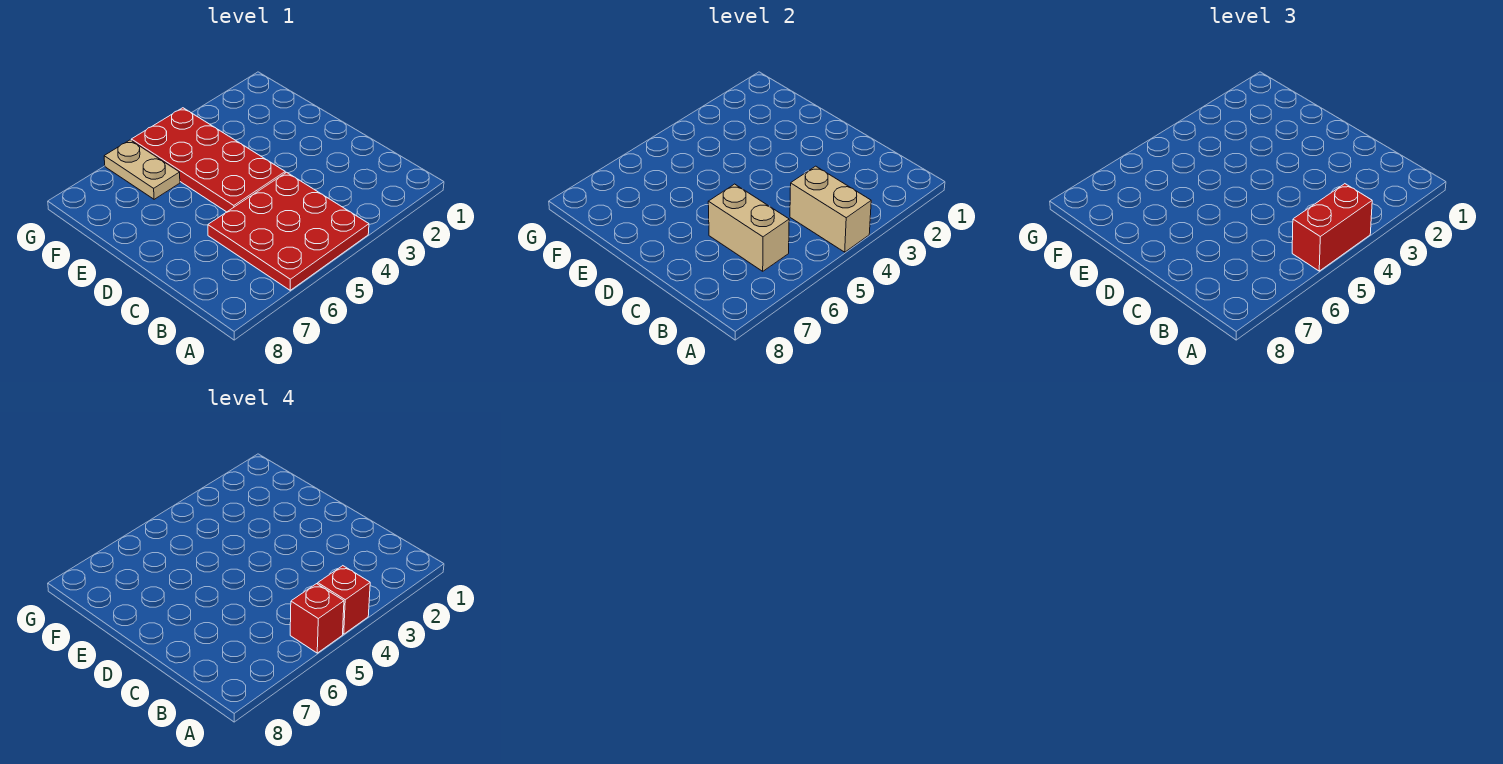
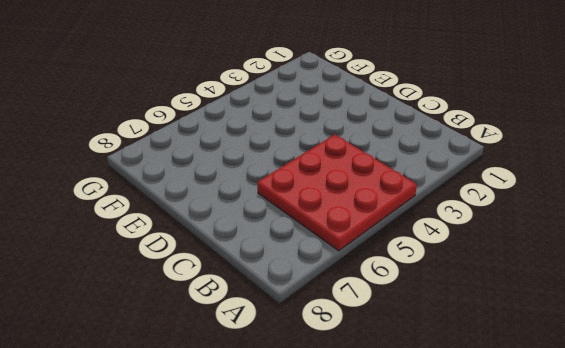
none -> red plate D4:G5 level 1
none -> tan plate F6:G6 level 1

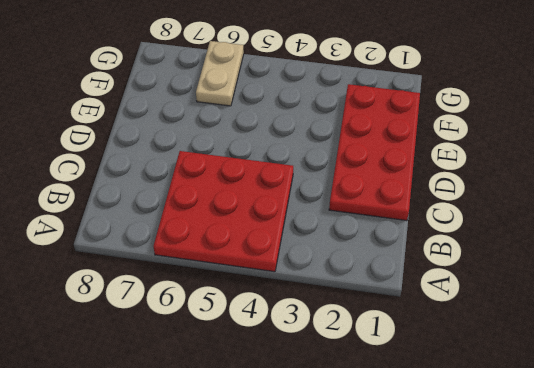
red plate C1:F2 level 1 -> red plate D4:G5 level 1
none -> tan brick A4:B4 level 2
none -> tan brick B6:C6 level 2

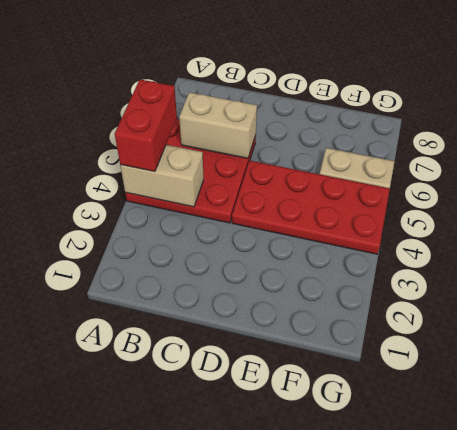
none -> red brick A4 level 4
none -> red brick A5 level 4

